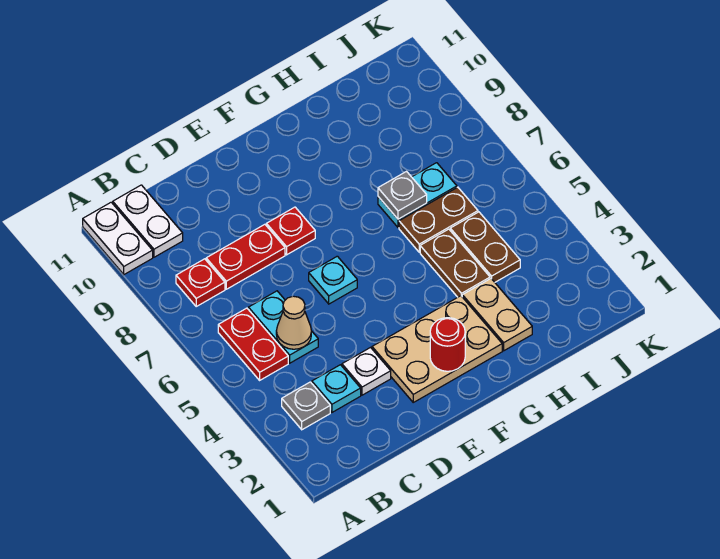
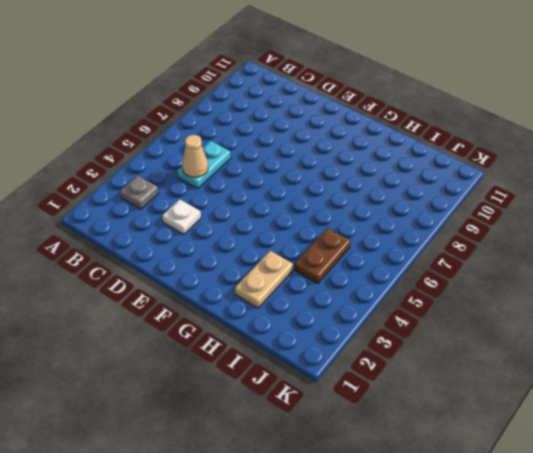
none -> white plate A10:A11 level 1
none -> red plate B5:B6 level 1
none -> red plate B8 level 1

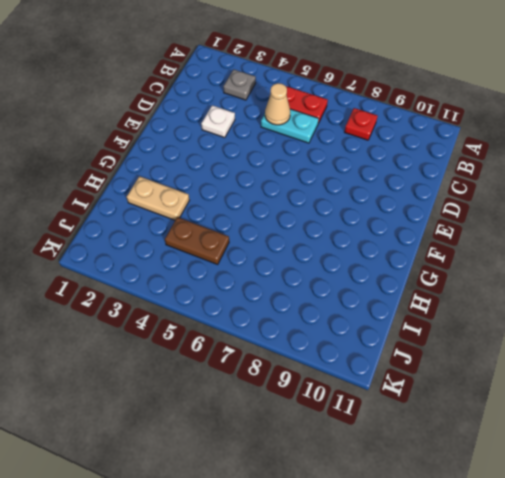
none -> white plate A10:A11 level 1
none -> white plate B10:B11 level 1
none -> cyan plate C3 level 1

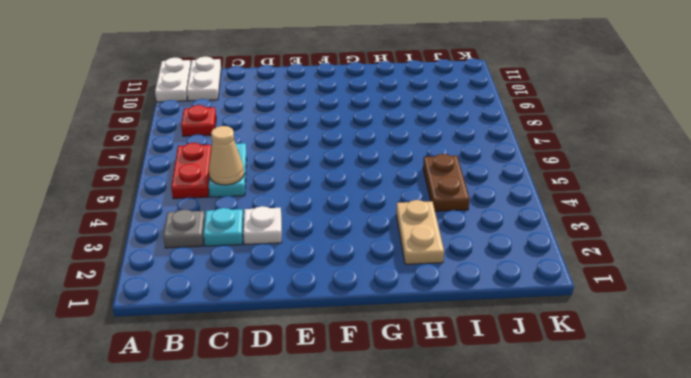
none -> red plate C8:D8 level 1
none -> tan plate E2:G3 level 1
none -> cyan plate E6 level 1

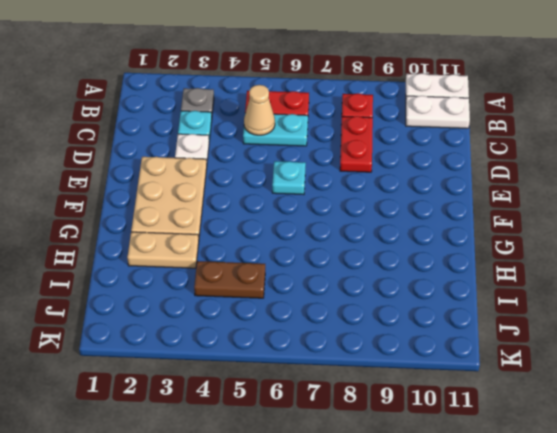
none -> red plate E8 level 1
none -> brown plate H4:H5 level 1
none -> brown plate H6:I6 level 1

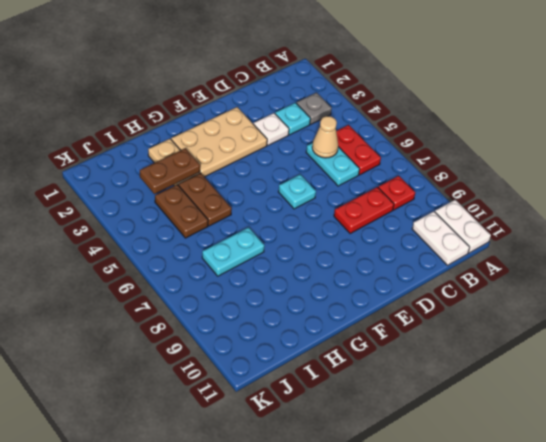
brown plate H3:I3 level 2 -> brown plate H6:I6 level 1
none -> red plate E8 level 1
none -> red round brick F2 level 2
none -> grey plate H7 level 2

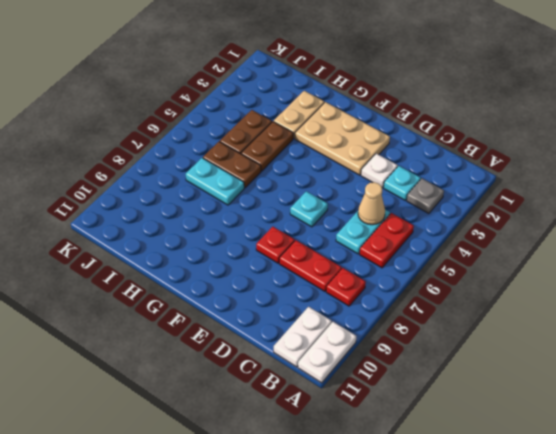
none -> red round brick F2 level 2
none -> grey plate H7 level 2

